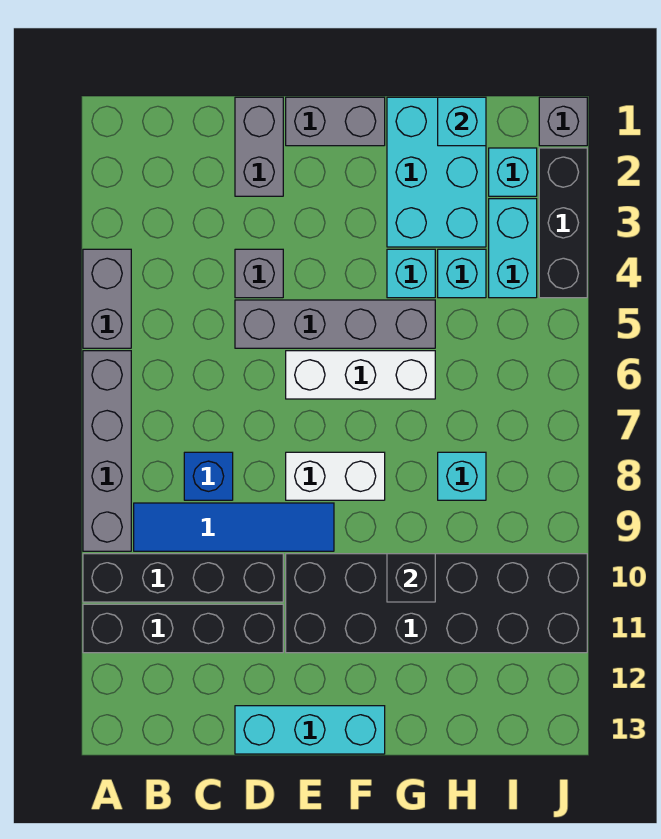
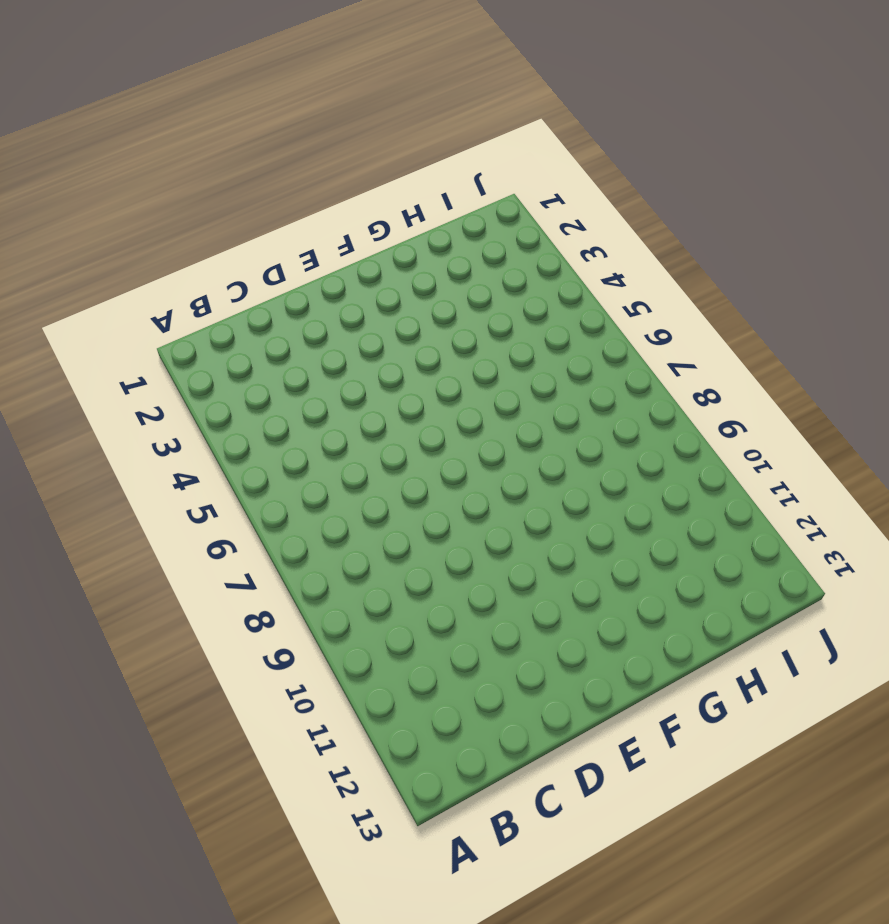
none -> grey brick A4:A5 level 1
none -> grey brick A6:A9 level 1
none -> black brick A10:D10 level 1

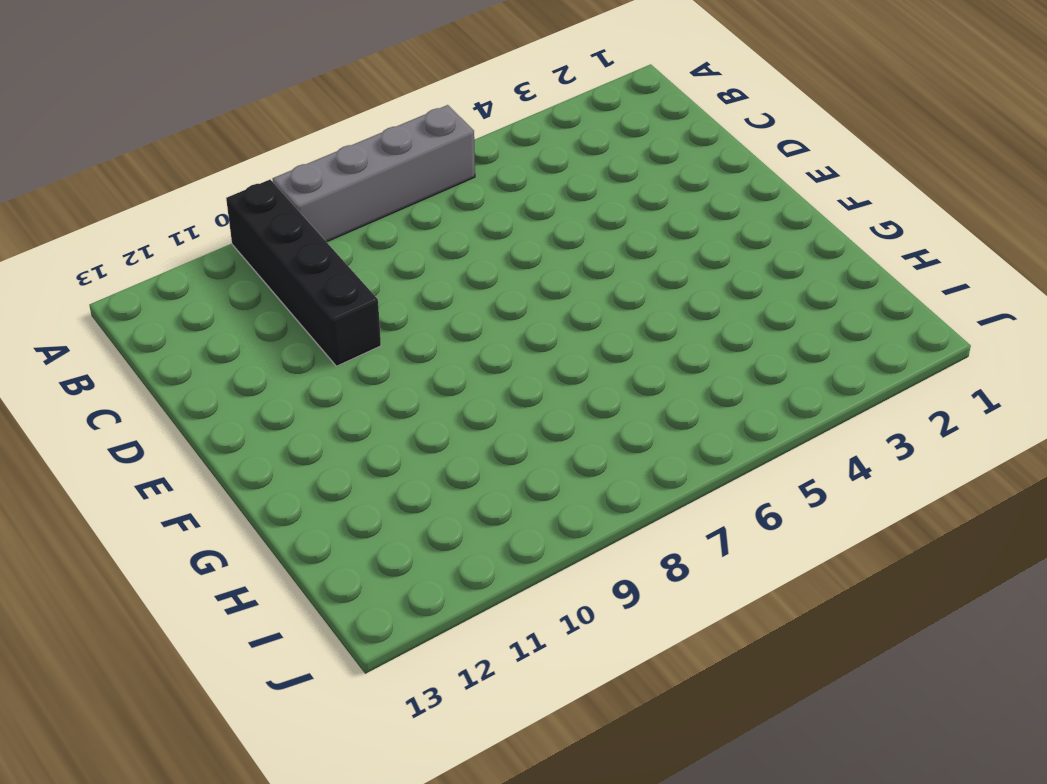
none -> grey brick A4:A5 level 1
none -> black brick A11:D11 level 1
none -> blue tile B9:E9 level 1

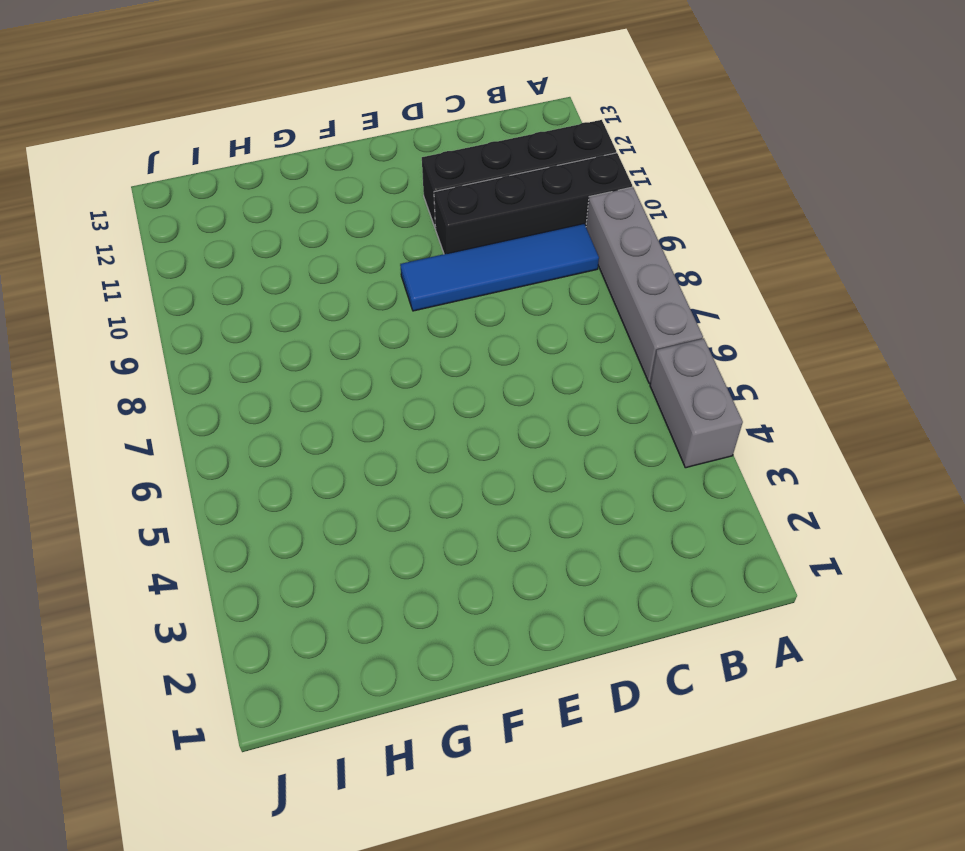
none -> blue brick C8 level 1
none -> grey brick D1:D2 level 1
none -> grey brick D4 level 1

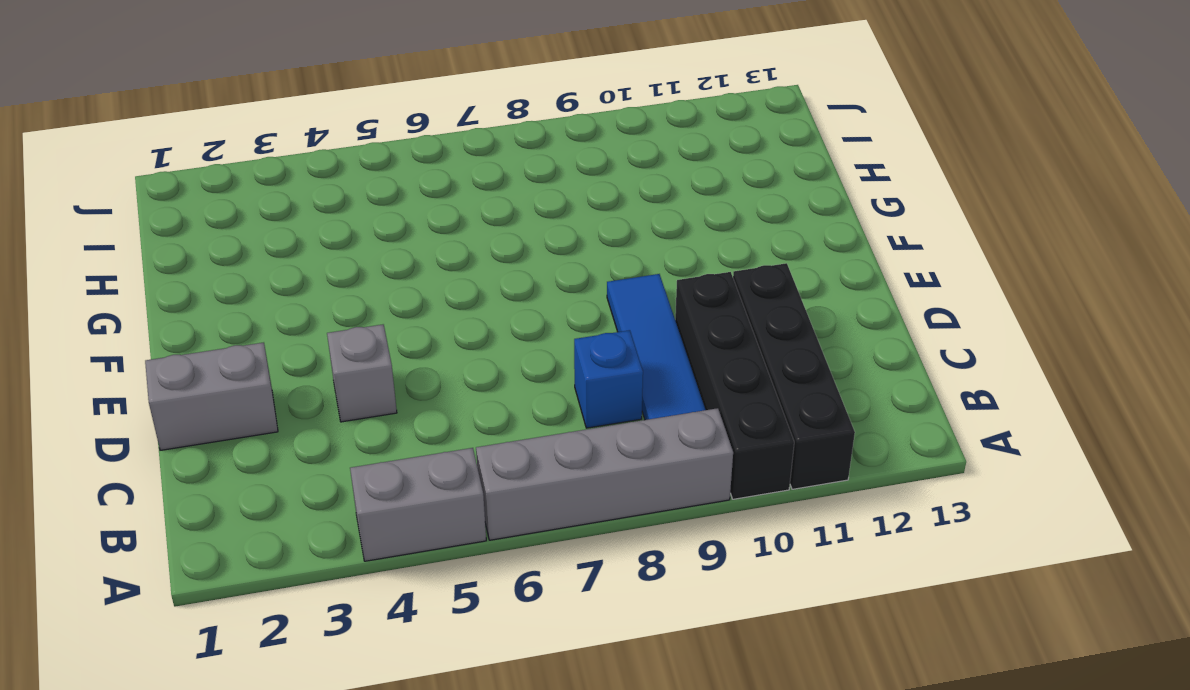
none -> grey brick D5:G5 level 1
none -> cyan brick D13:F13 level 1
none -> grey brick E1:F1 level 1

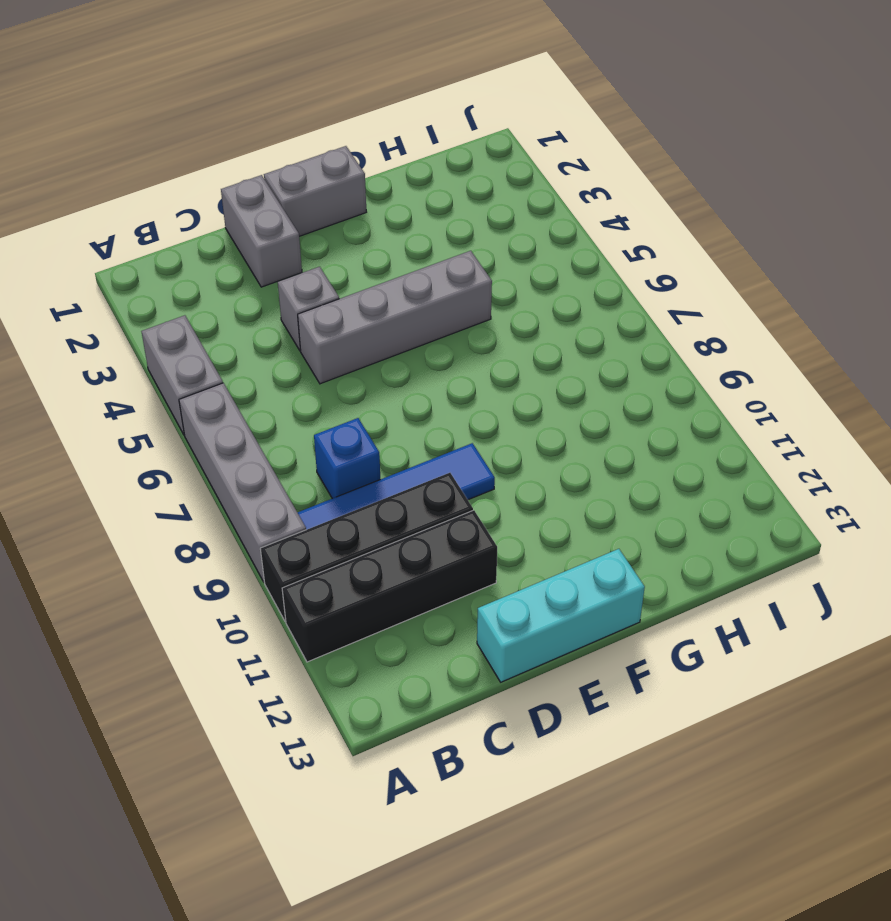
none -> white brick E6:G6 level 1
none -> white brick E8:F8 level 1
none -> black brick E10:J11 level 1

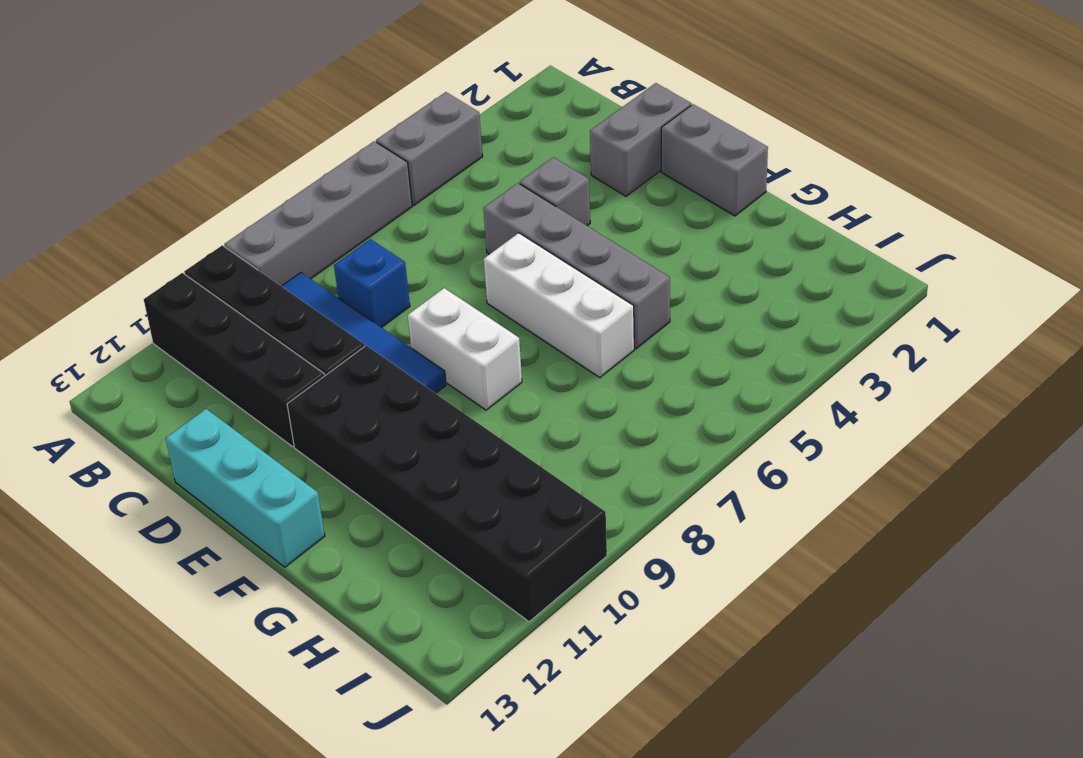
none -> cyan brick G1:H3 level 1
none -> cyan brick G4 level 1
none -> cyan brick H4 level 1

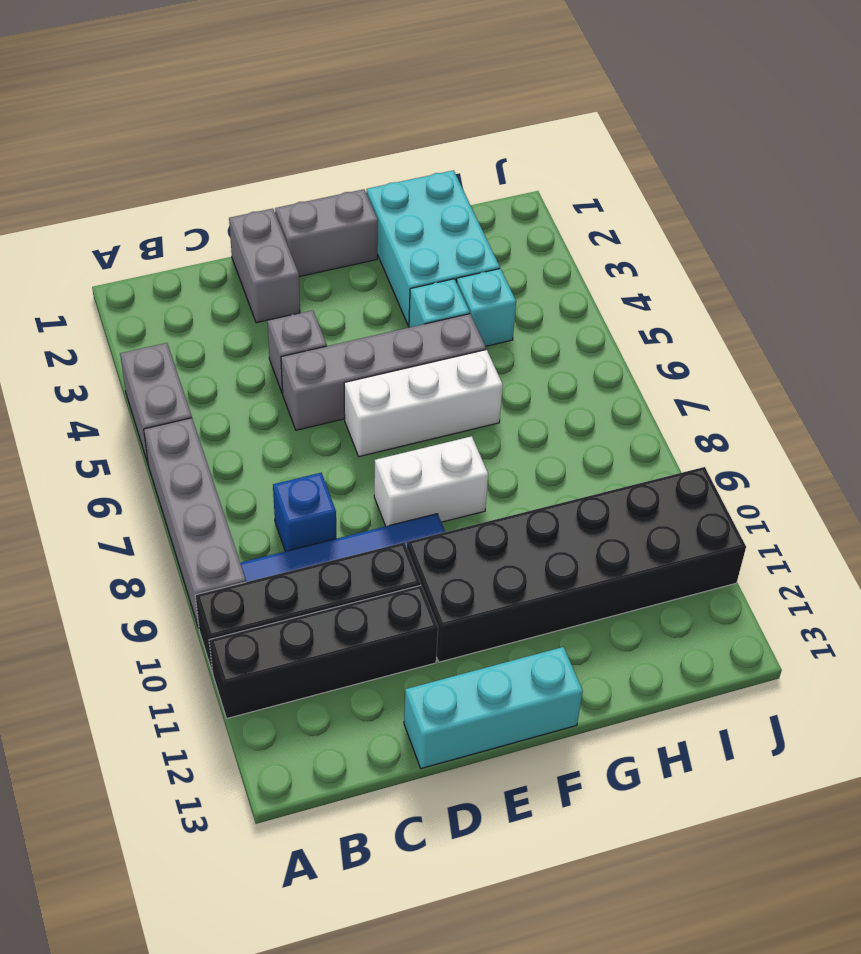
none -> cyan brick H8 level 1
none -> cyan brick I2 level 1
none -> cyan brick I3:I4 level 1

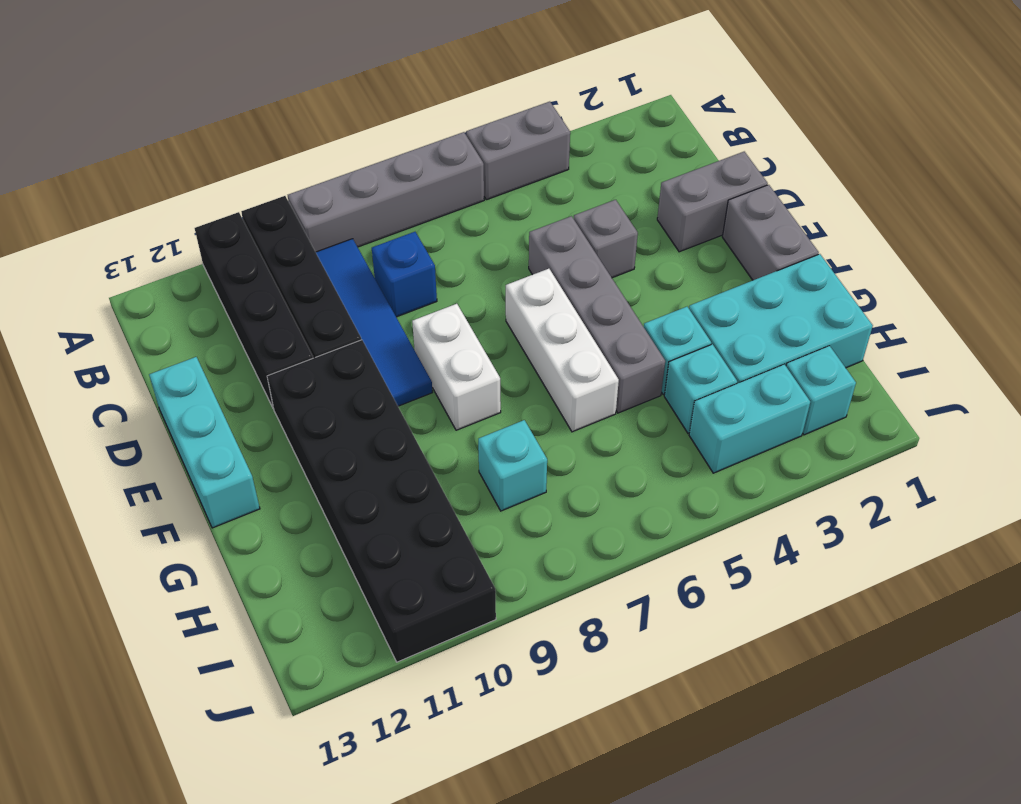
none -> grey brick J1 level 1
none -> black brick J2:J4 level 1
none -> black brick G10 level 2

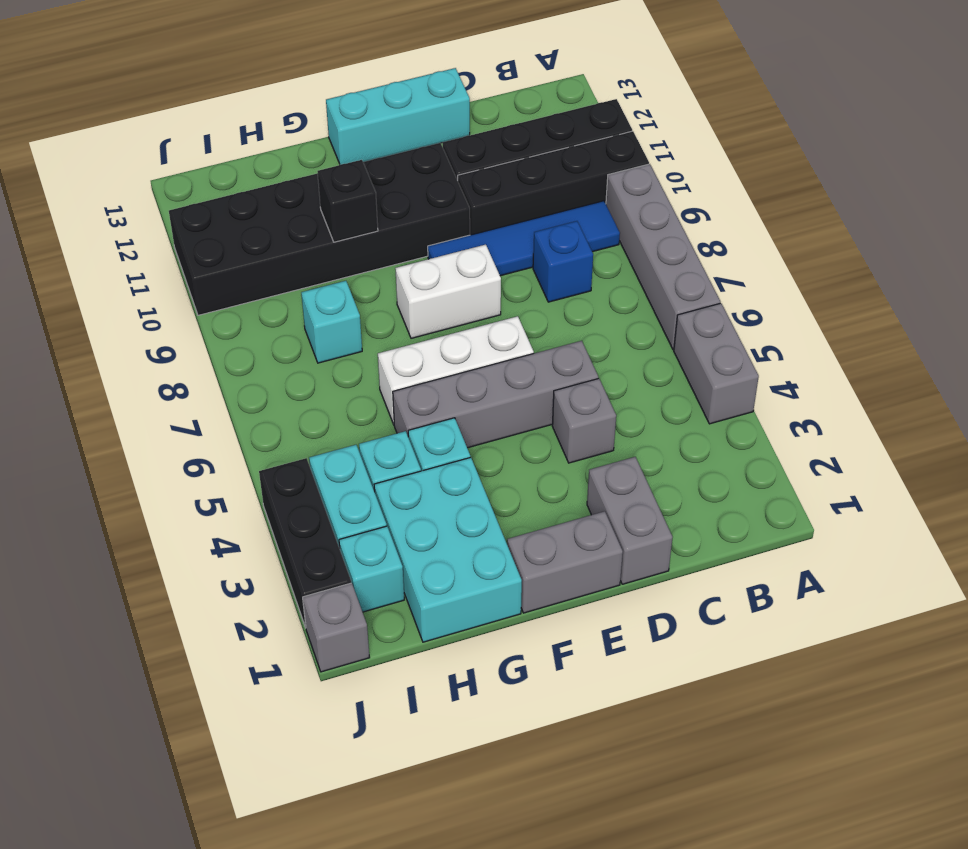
none -> cyan brick H1 level 2

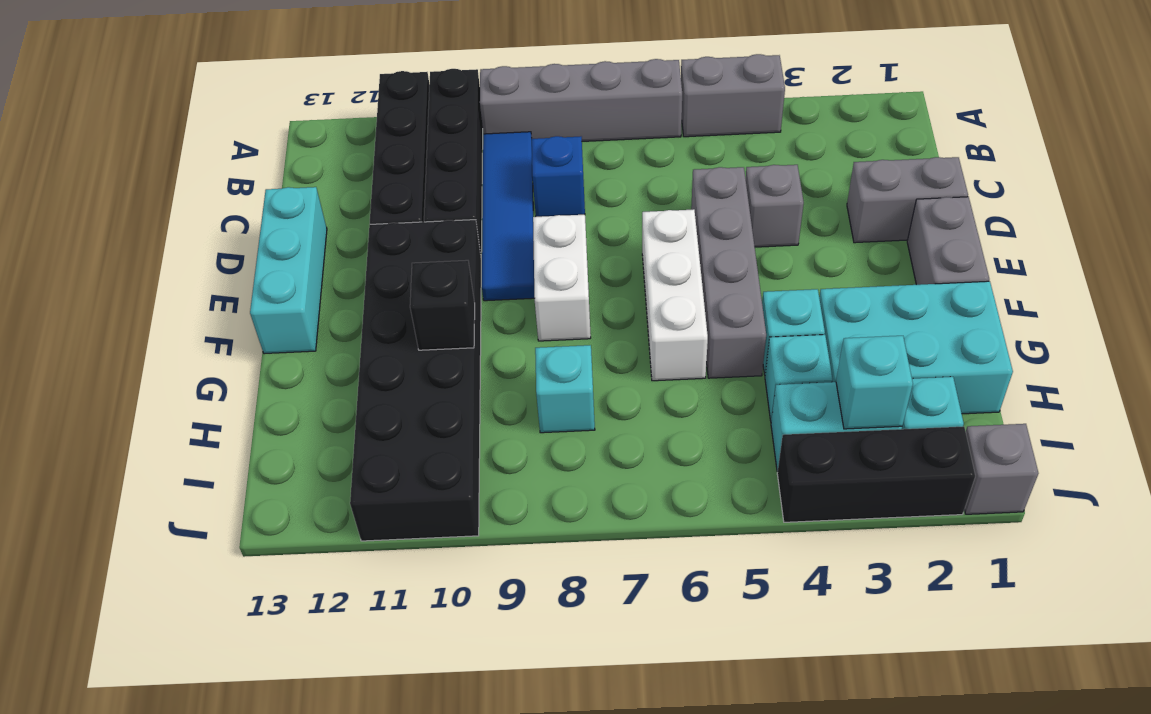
cyan brick I3 level 2 -> cyan brick H1 level 2

